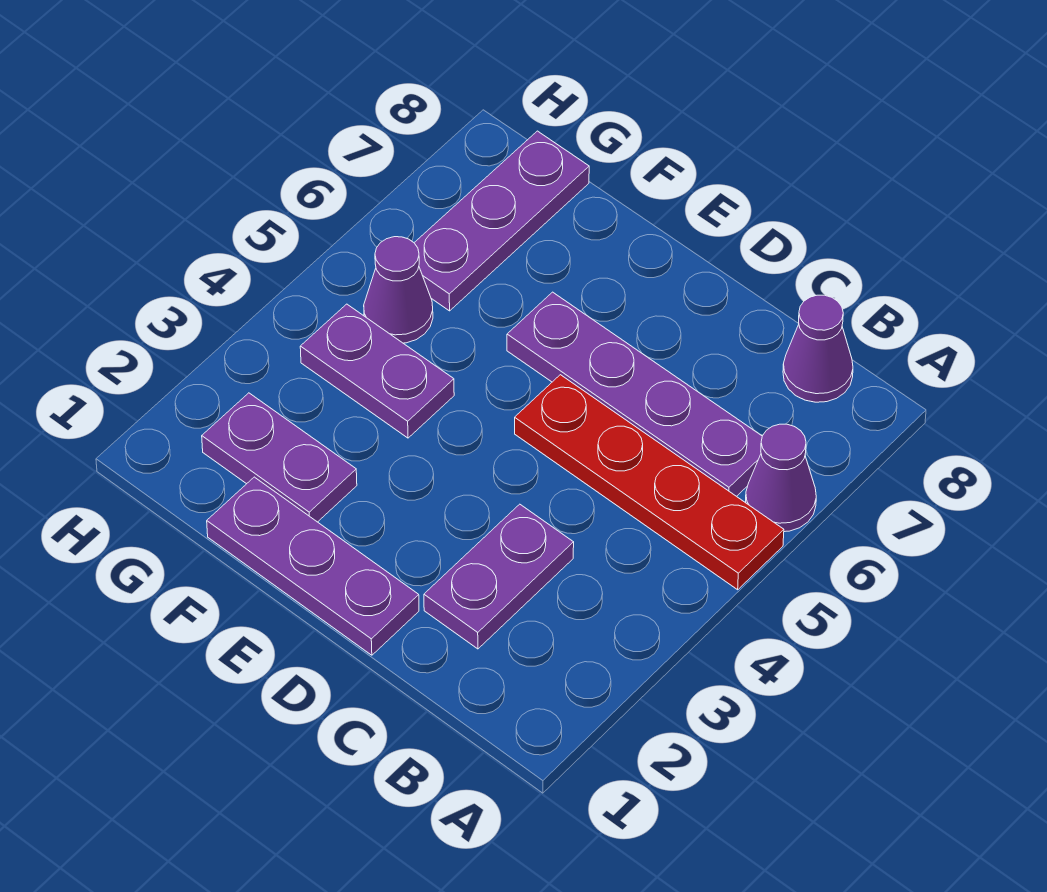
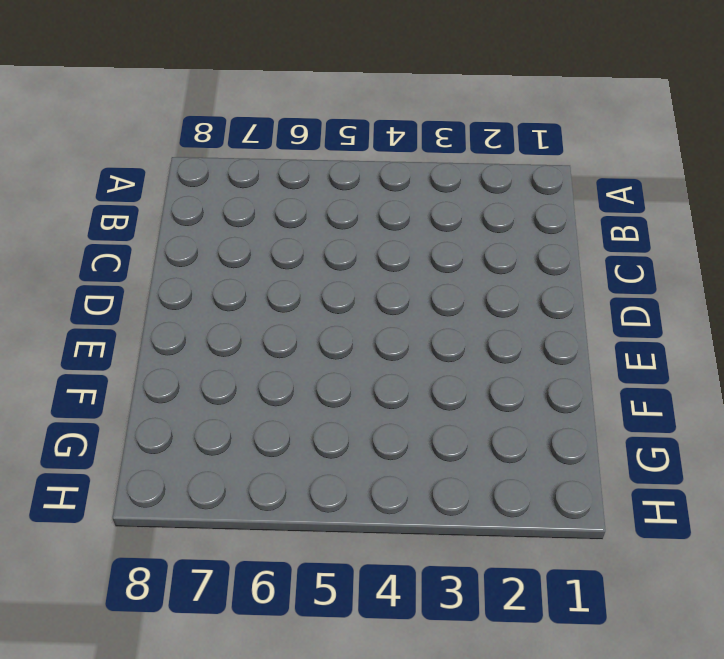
none -> red plate A5:D5 level 1
none -> purple cone A6 level 1

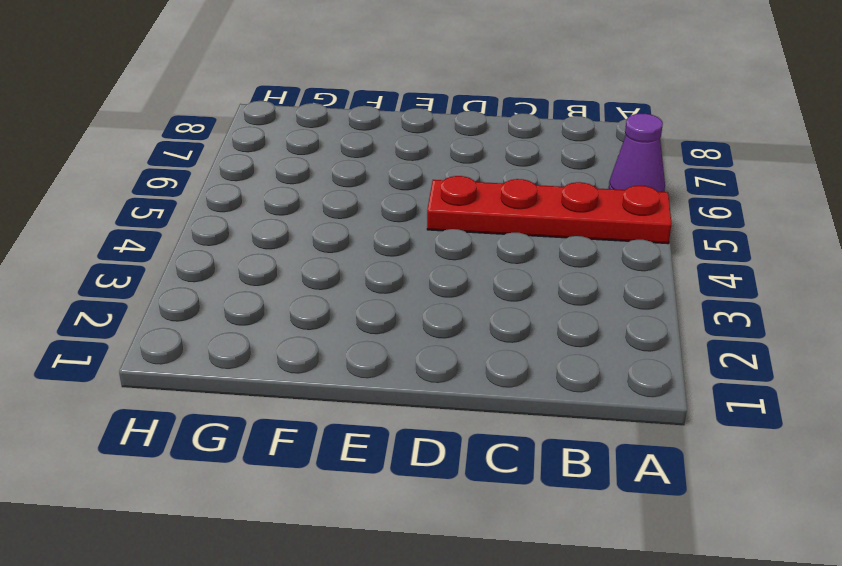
none -> purple plate B6:E6 level 1
none -> purple cone B8 level 1

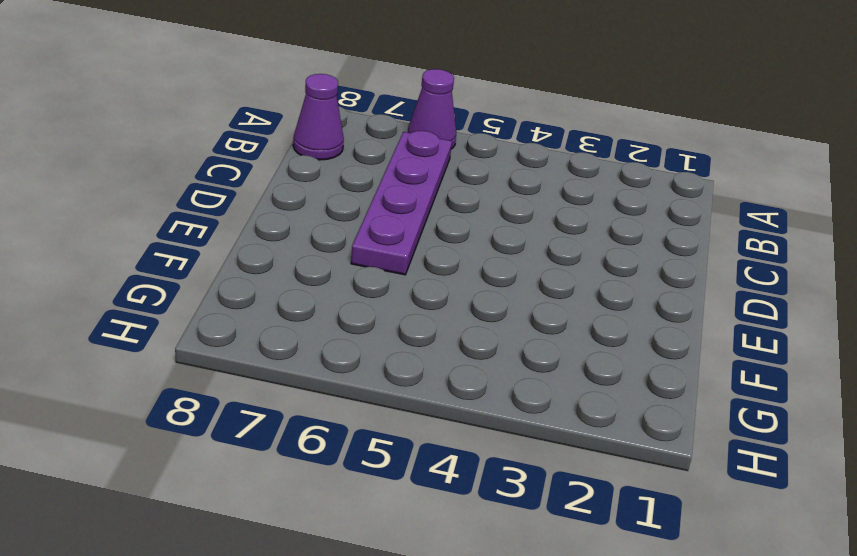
none -> red plate A5:D5 level 1
none -> purple plate C2:C3 level 1

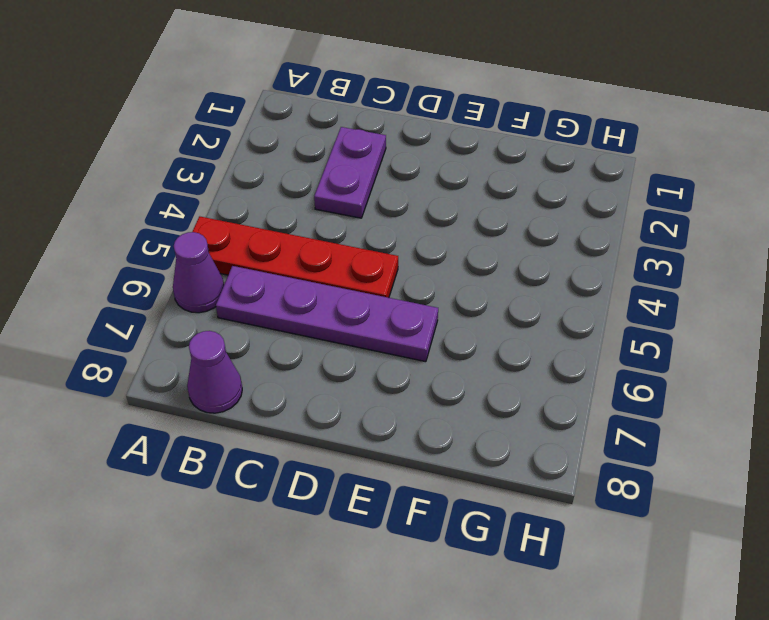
none -> purple plate D1:F1 level 1
none -> purple plate F2:G2 level 1

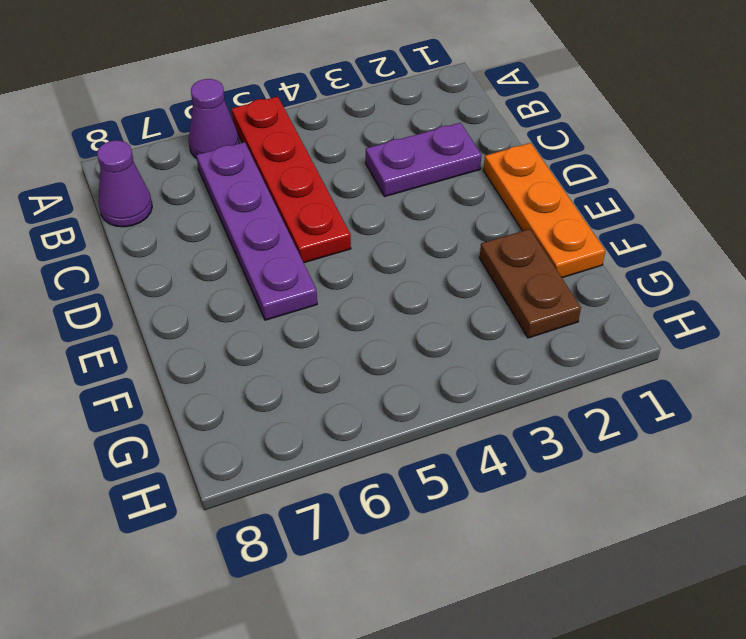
orange plate D1:F1 level 1 -> purple plate D1:F1 level 1
brown plate F2:G2 level 1 -> purple plate F2:G2 level 1
none -> purple plate F4:G4 level 1
none -> purple cone G5 level 1

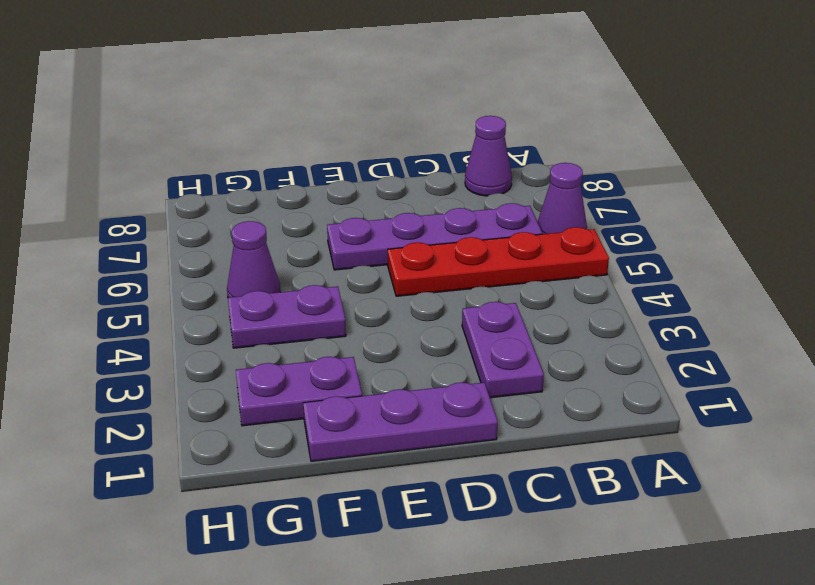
none -> purple plate G6:G8 level 1

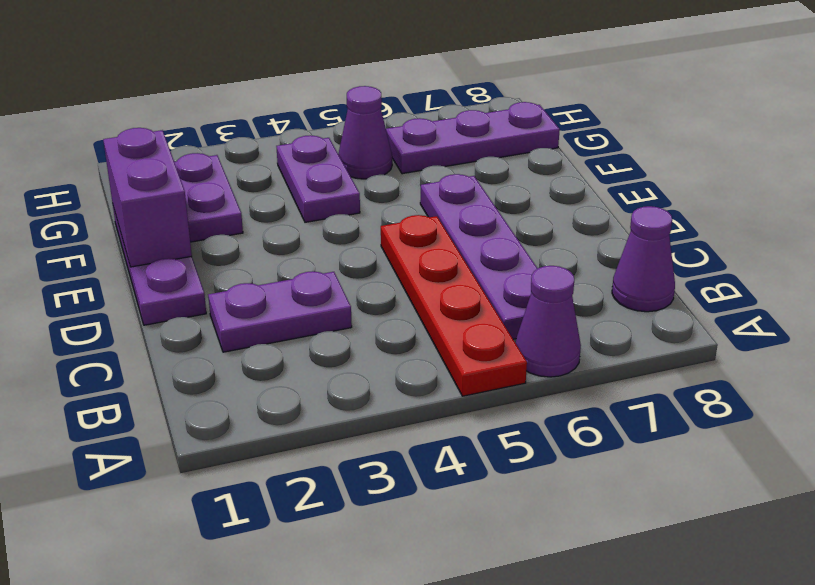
purple brick E1:F1 level 2 -> none

